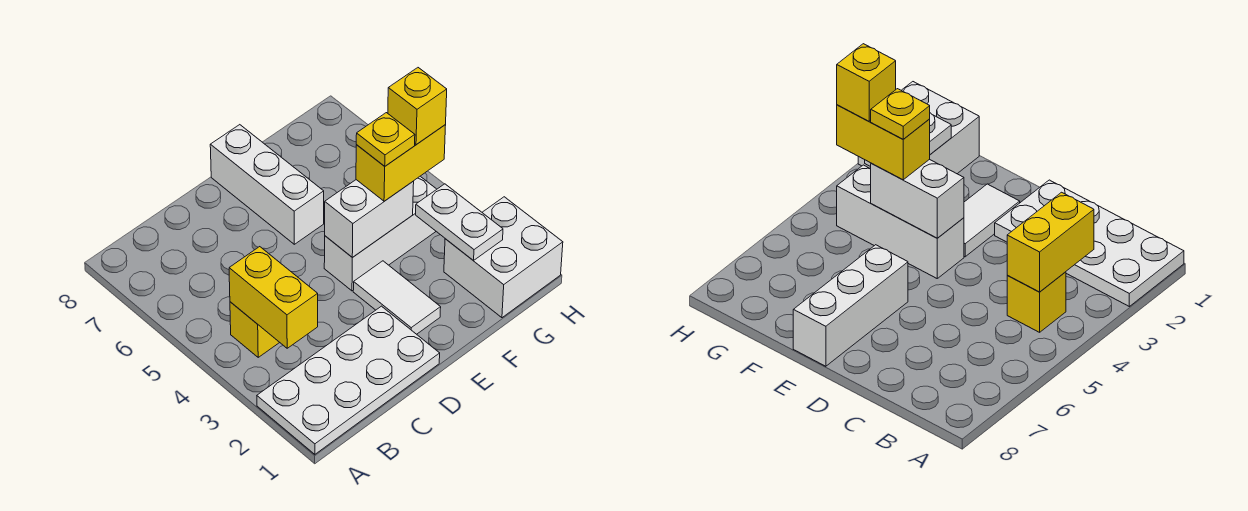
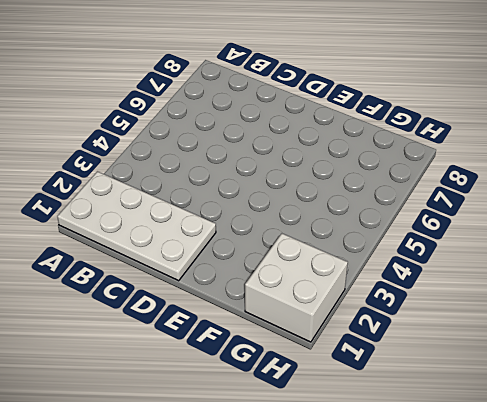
none -> yellow brick B4 level 1
none -> white tile E2:E3 level 1
none -> white brick E4:G4 level 1

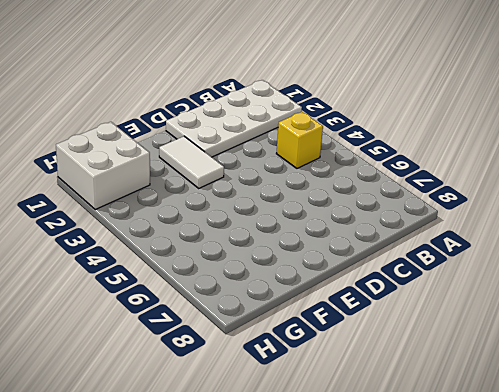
none -> white brick E4:G4 level 1
none -> white brick E6:E8 level 1
none -> yellow brick B3:B4 level 2

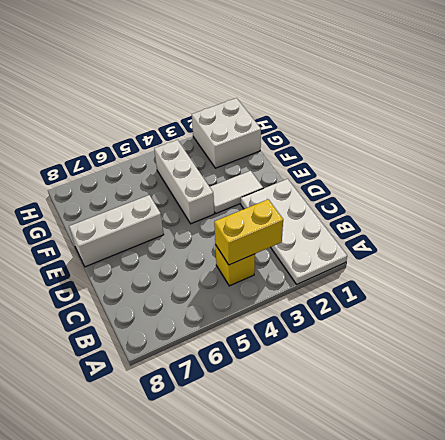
none -> white brick E4:F4 level 2
none -> white plate G2:G3 level 2
none -> yellow brick F4:G4 level 3

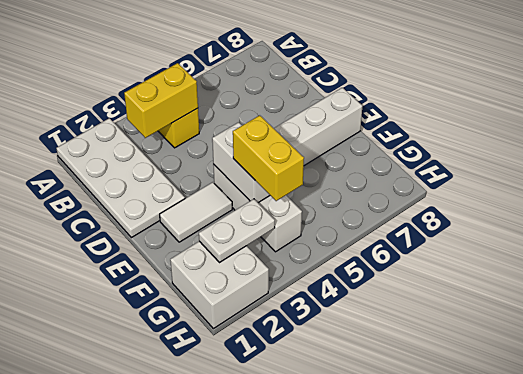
none -> yellow plate F4 level 4
none -> yellow brick G4 level 4

